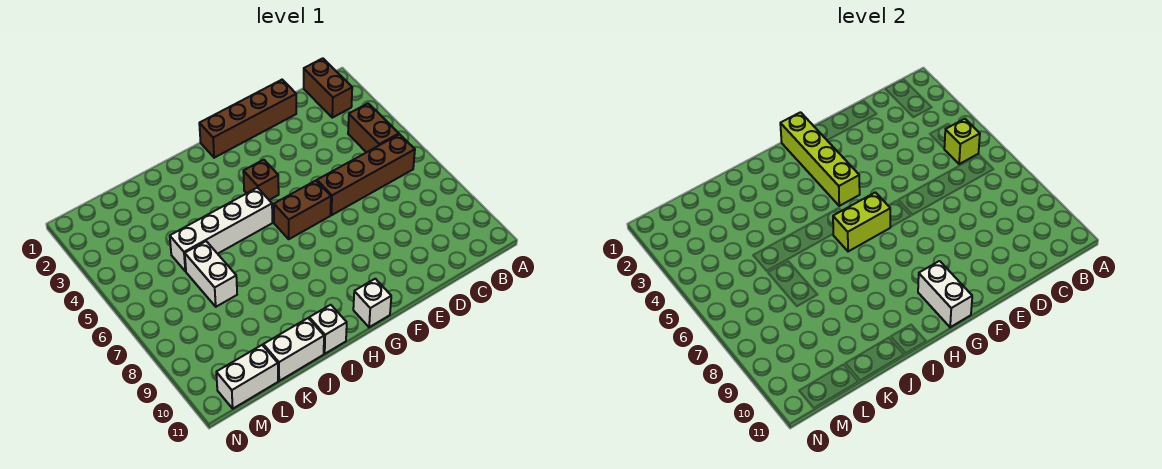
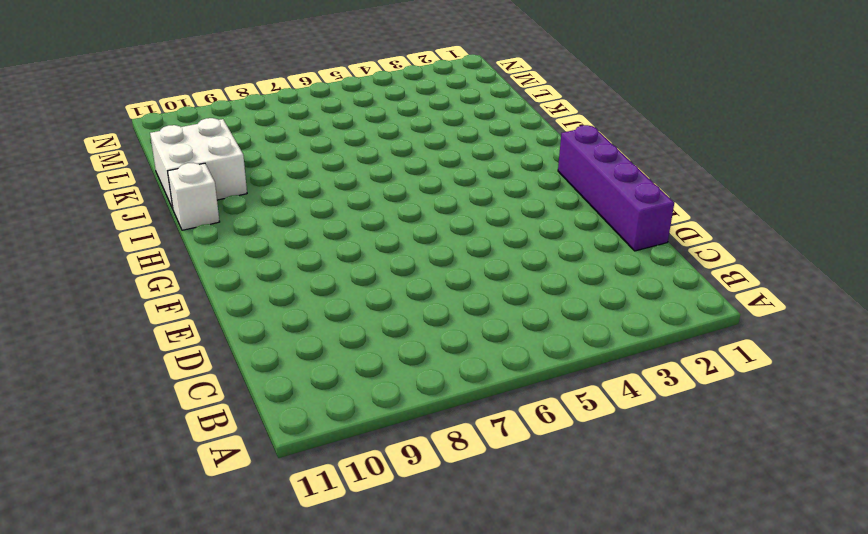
purple brick D1:G1 level 1 -> brown brick D1:G1 level 1
white brick J10:K11 level 1 -> white brick J11:K11 level 1
none -> brown brick B1:B2 level 1
none -> brown brick B4:B5 level 1
none -> brown brick B6:E6 level 1

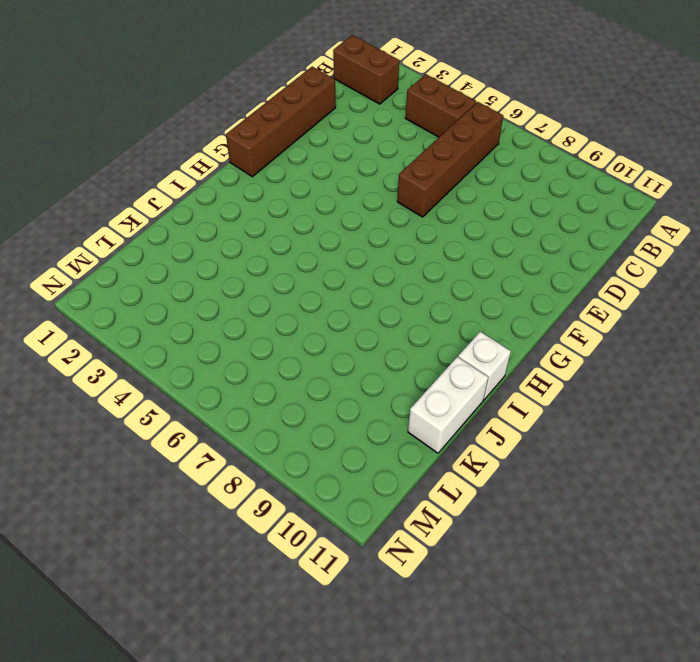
none -> brown brick F6:G6 level 1
none -> brown brick G4 level 1
none -> white brick G11 level 1

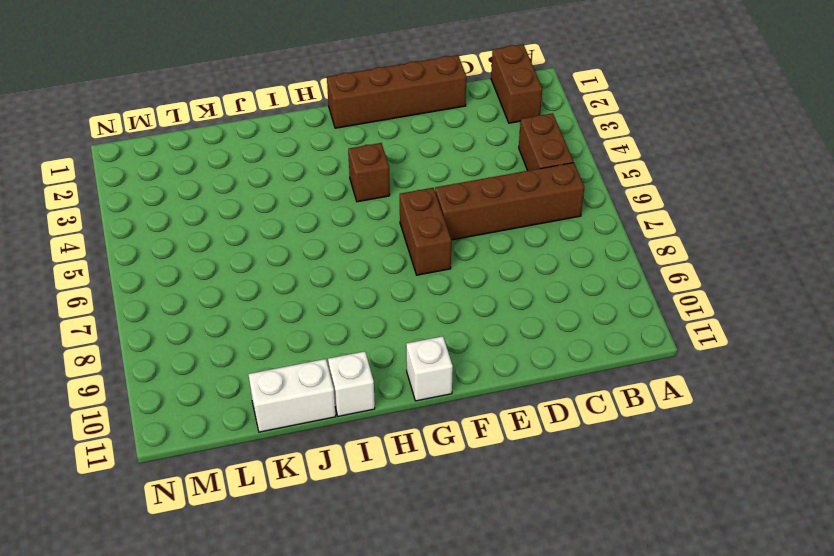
brown brick F6:F7 level 1 -> brown brick F6:G6 level 1
none -> white brick H5:K5 level 1
none -> white brick K6:K7 level 1
none -> white brick L11:M11 level 1

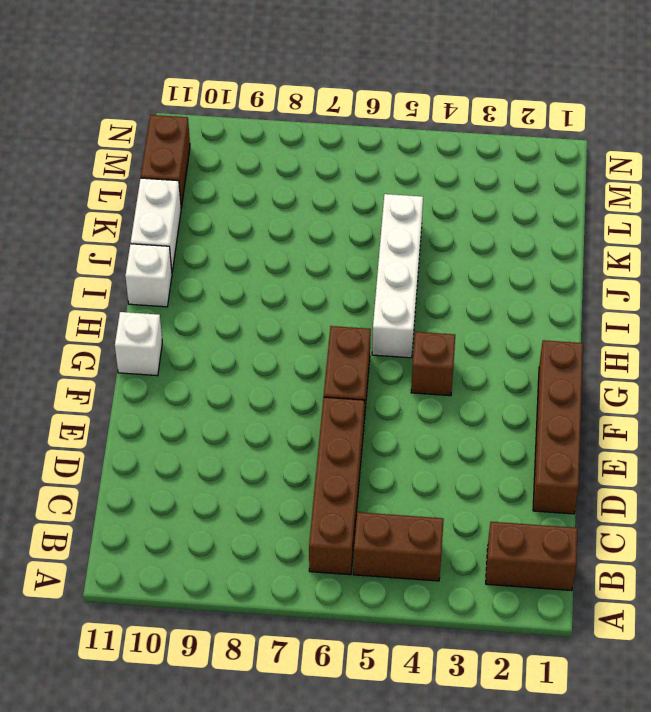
brown brick L11:M11 level 1 -> white brick L11:M11 level 1
none -> white brick K6:K7 level 1
none -> lime brick B5 level 2
none -> lime brick G1:G4 level 2

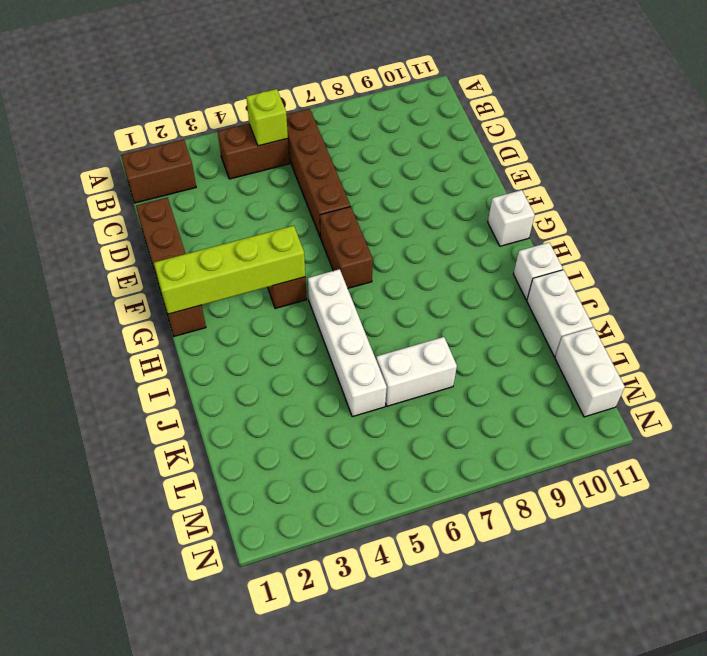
none -> lime brick G6:H6 level 2
none -> white brick G10:G11 level 2

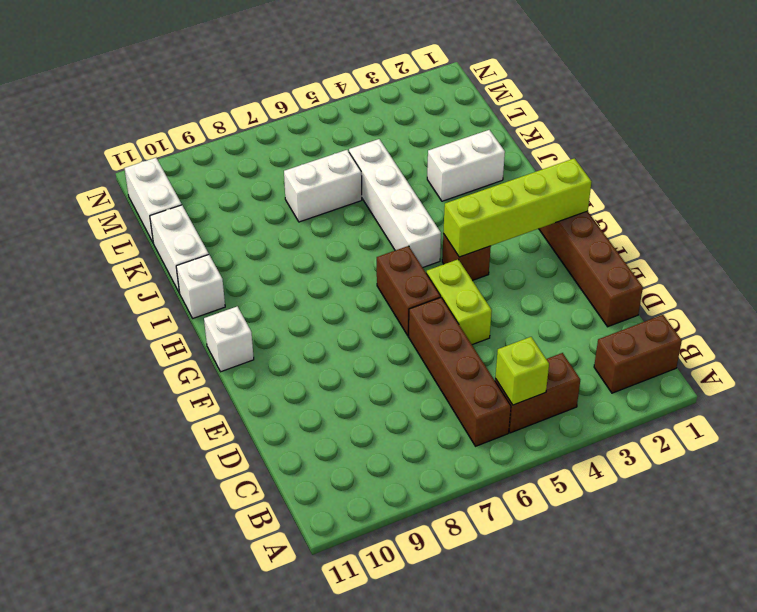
lime brick E5:F5 level 1 -> lime brick G6:H6 level 2
white brick J2:J3 level 1 -> white brick G10:G11 level 2

